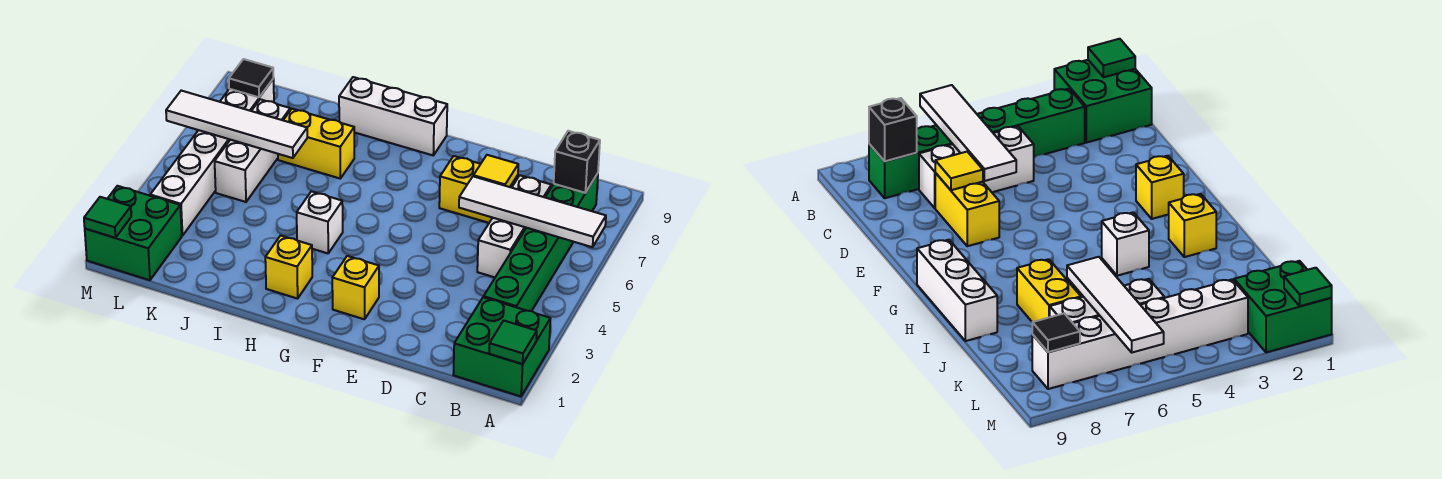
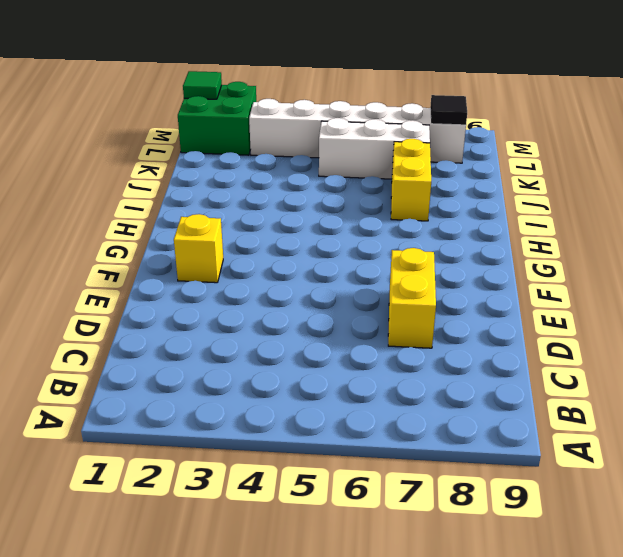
none -> green brick A1:B2 level 1
none -> green brick B3:B8 level 1
none -> white brick C5:C7 level 1

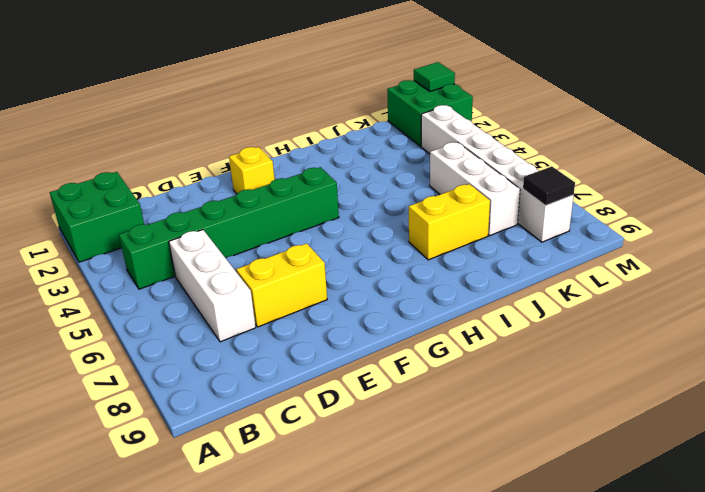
green brick B4:G4 level 1 -> green brick B3:B8 level 1
none -> white brick G9:I9 level 1
none -> yellow brick H2 level 1
none -> white brick H4 level 1

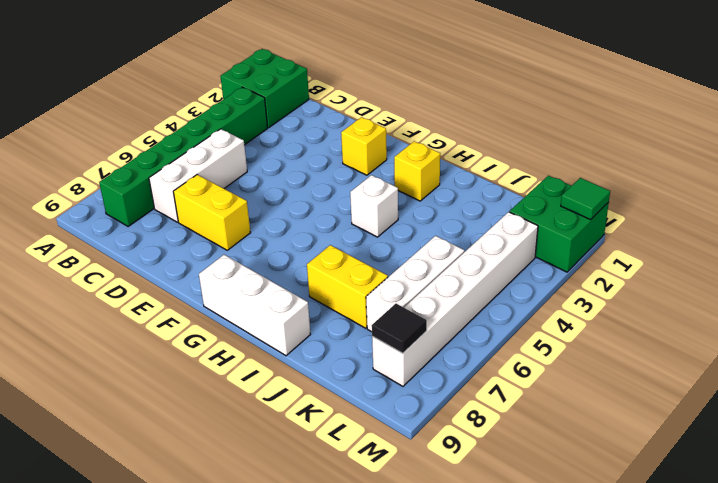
none -> green tile A1 level 2
none -> white tile A6:D6 level 2
none -> black brick B8 level 2

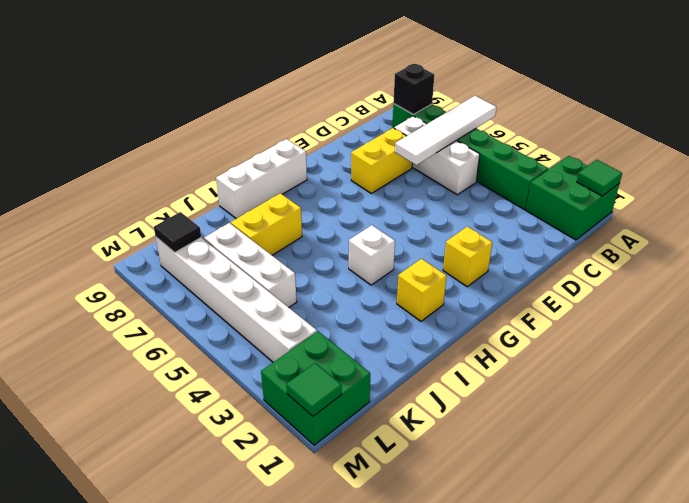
none -> yellow tile D7 level 2
none -> white tile J6:M6 level 2

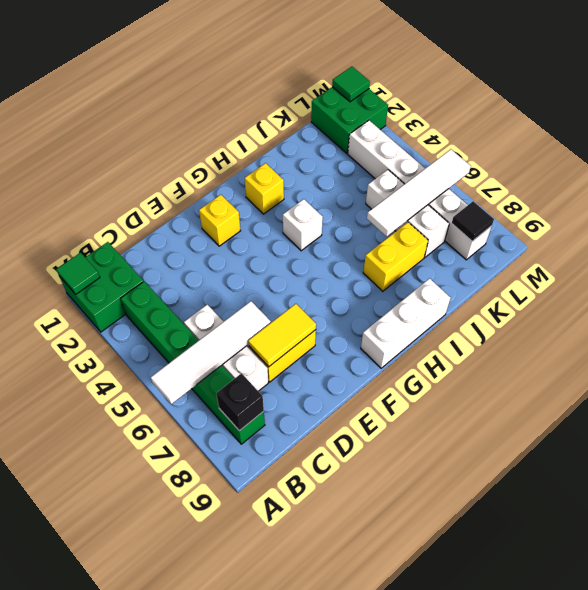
yellow tile D7:E7 level 2 -> yellow tile D7 level 2

